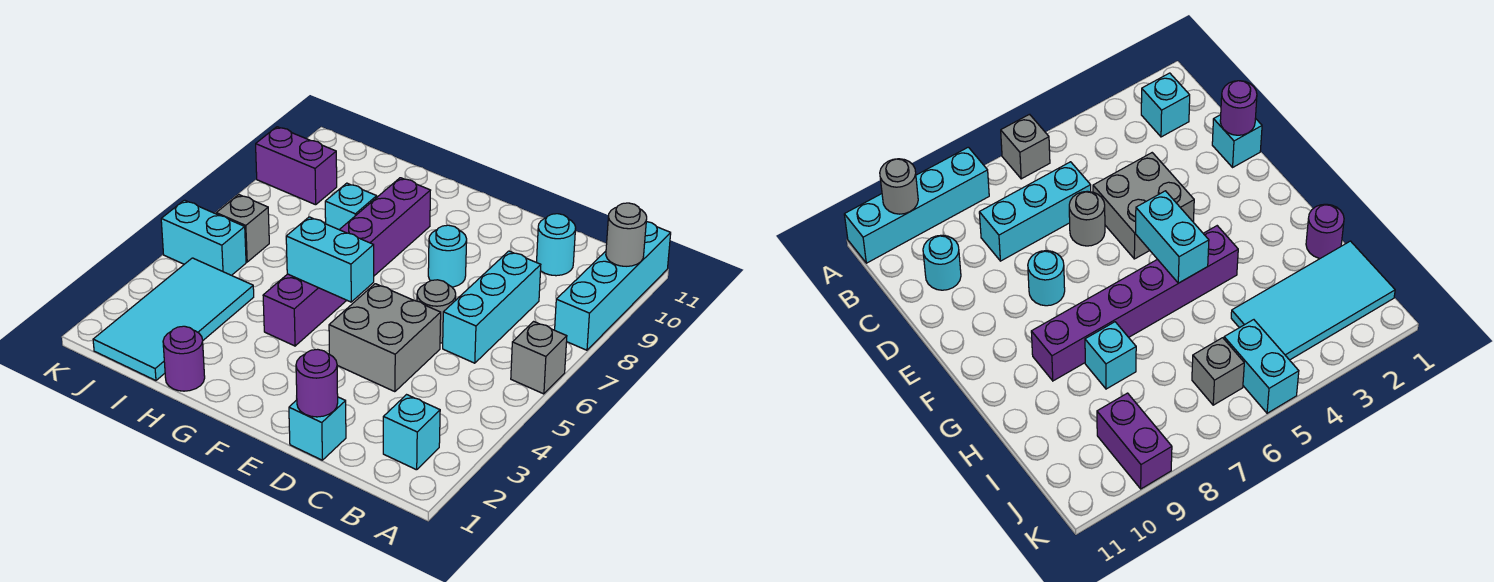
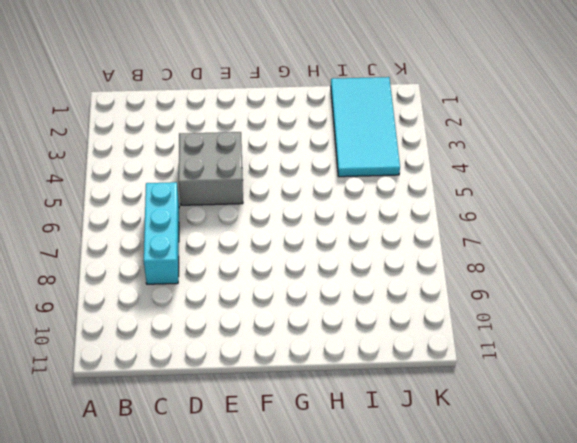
none -> grey brick A6 level 1
none -> cyan brick A8:A11 level 1
none -> cyan brick B2 level 1

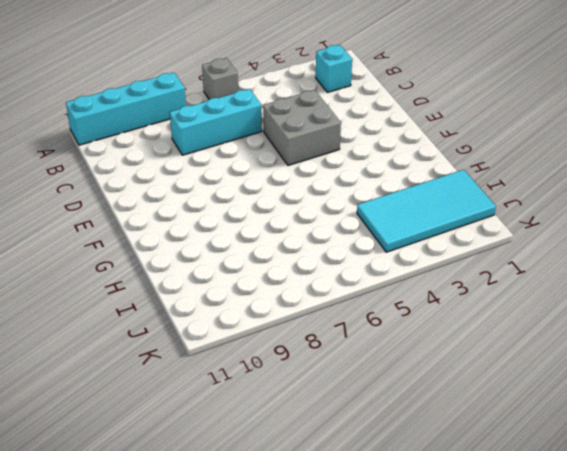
none -> cyan round brick C10 level 1
none -> cyan brick D1 level 1
none -> grey round brick D6 level 1

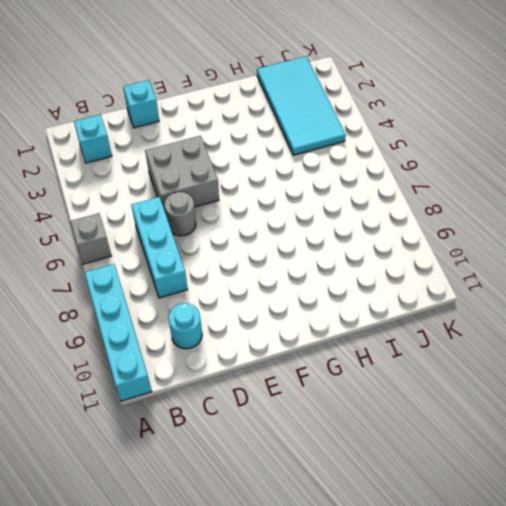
none -> cyan round brick E8 level 1
none -> purple brick G4:G9 level 1
none -> purple round brick H1 level 1

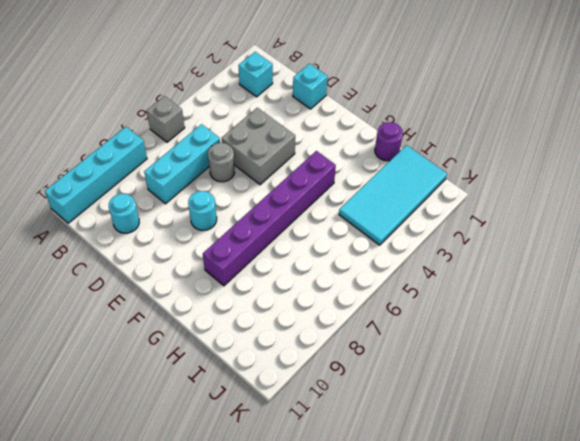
none -> cyan brick H8 level 1
none -> cyan brick J5:K5 level 1
none -> grey brick J6 level 1

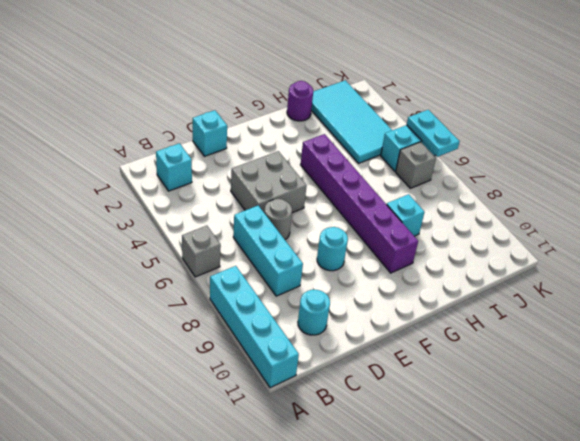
cyan plate K5:K6 level 2 -> none
none -> purple brick J9:K9 level 1
none -> grey round brick A10 level 2
none -> purple round brick D1 level 2

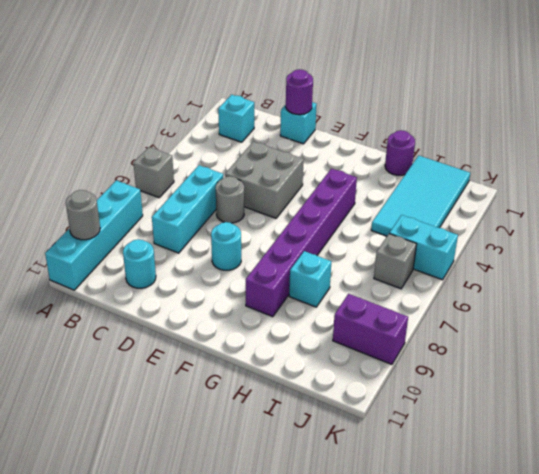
none -> cyan brick F5:G5 level 2

